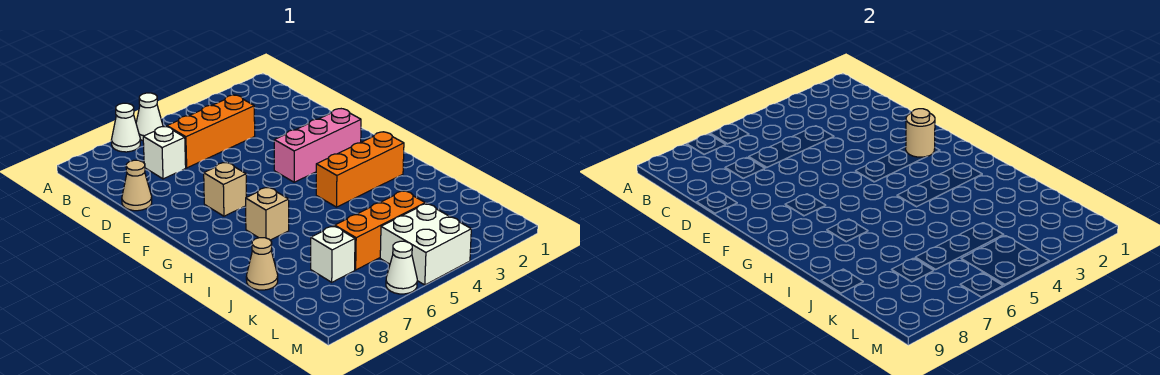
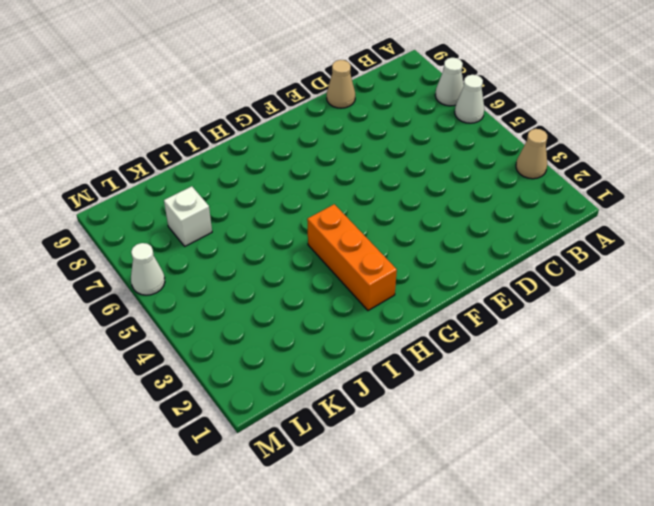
tan cone A3 level 1 -> tan cone J9 level 1
none -> orange brick C4:C6 level 1
none -> white brick C7 level 1
none -> pink brick F2:F4 level 1

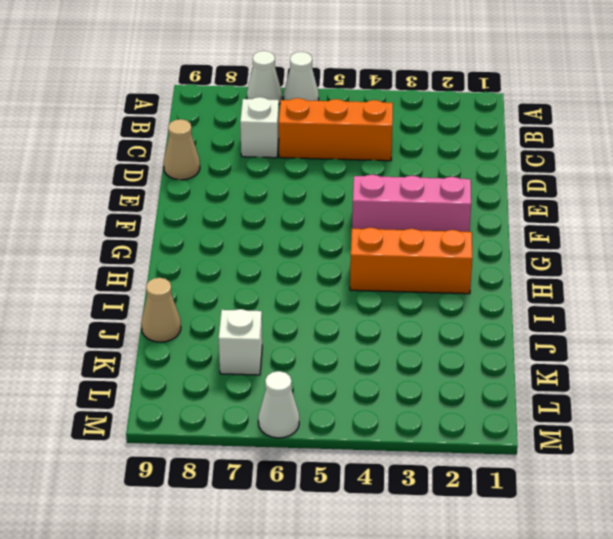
none -> tan brick F7 level 1
none -> tan brick H7 level 1
none -> orange brick K4:K6 level 1

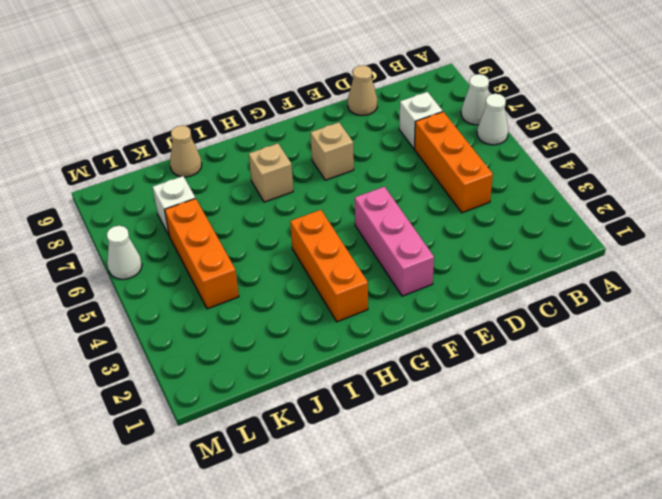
none -> white brick L4:M5 level 1
none -> tan round brick F2 level 2

